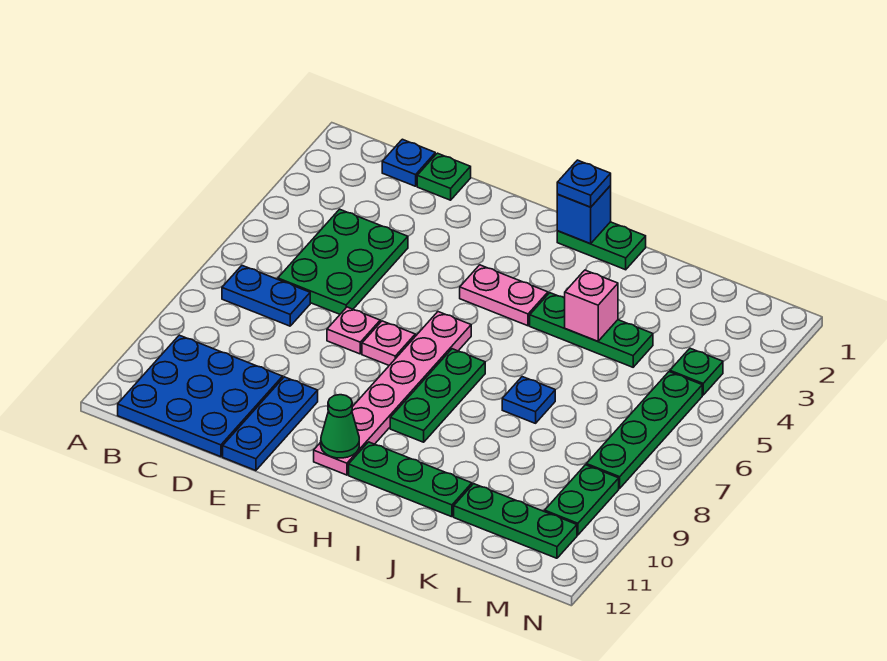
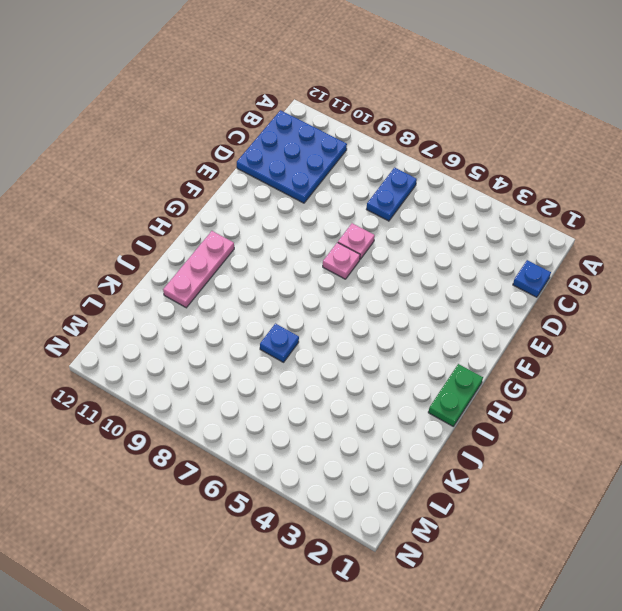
pink plate H11:J11 level 1 -> green plate H11:J11 level 1
none -> green plate C4:D6 level 1
none -> green plate D1 level 1
none -> blue plate E10:E12 level 1

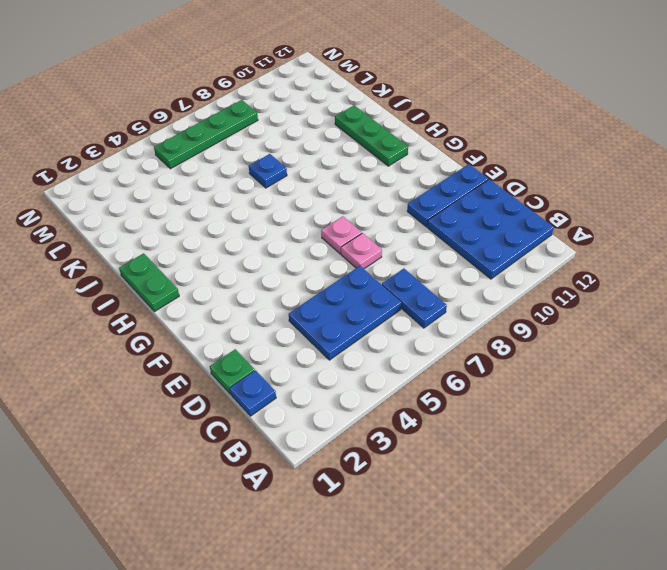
blue plate C4:D6 level 1 -> green plate C4:D6 level 1
none -> pink plate G4:H4 level 1
none -> pink plate G6:G11 level 1
none -> green plate H7:H9 level 1

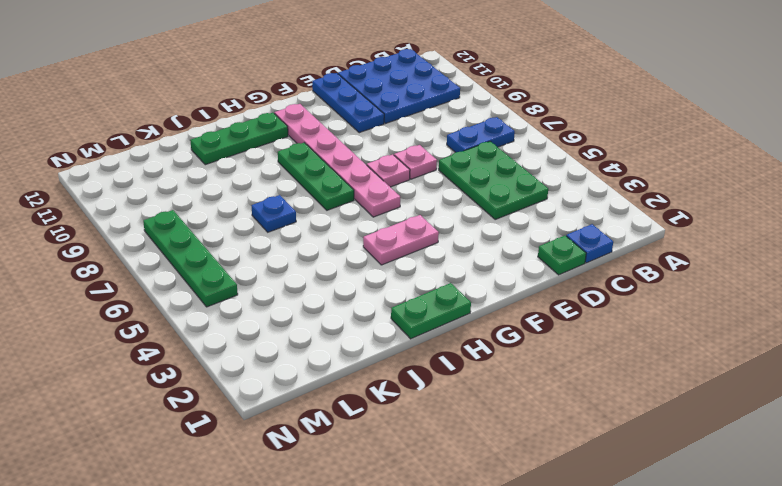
none -> green plate I4:K4 level 1
none -> green plate K11:M11 level 1
none -> green plate M4 level 1

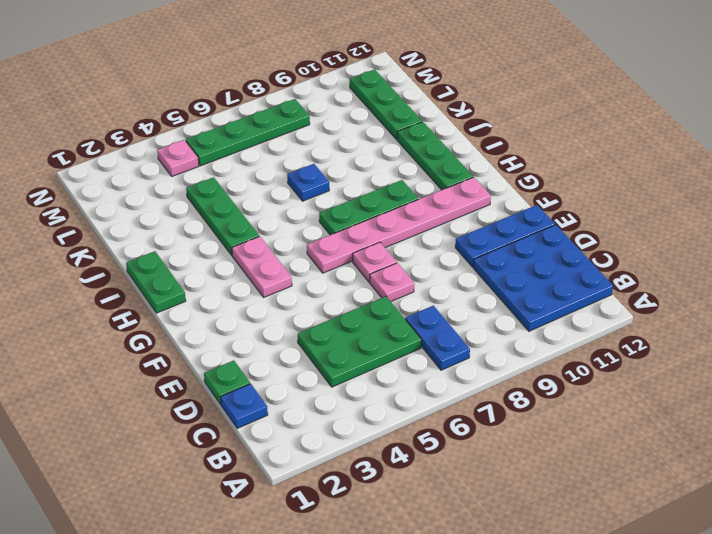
pink plate M4 level 1 -> green plate M4 level 1
none -> green plate M9:M10 level 1
none -> green cone G11 level 2
none -> blue brick H1 level 2

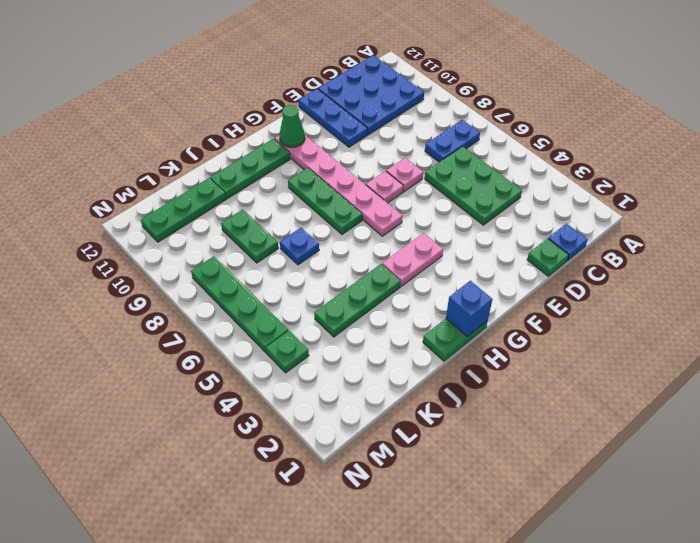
green plate K8:K9 level 1 -> green plate M9:M10 level 1
none -> pink brick J4 level 2
none -> blue plate H1 level 3

